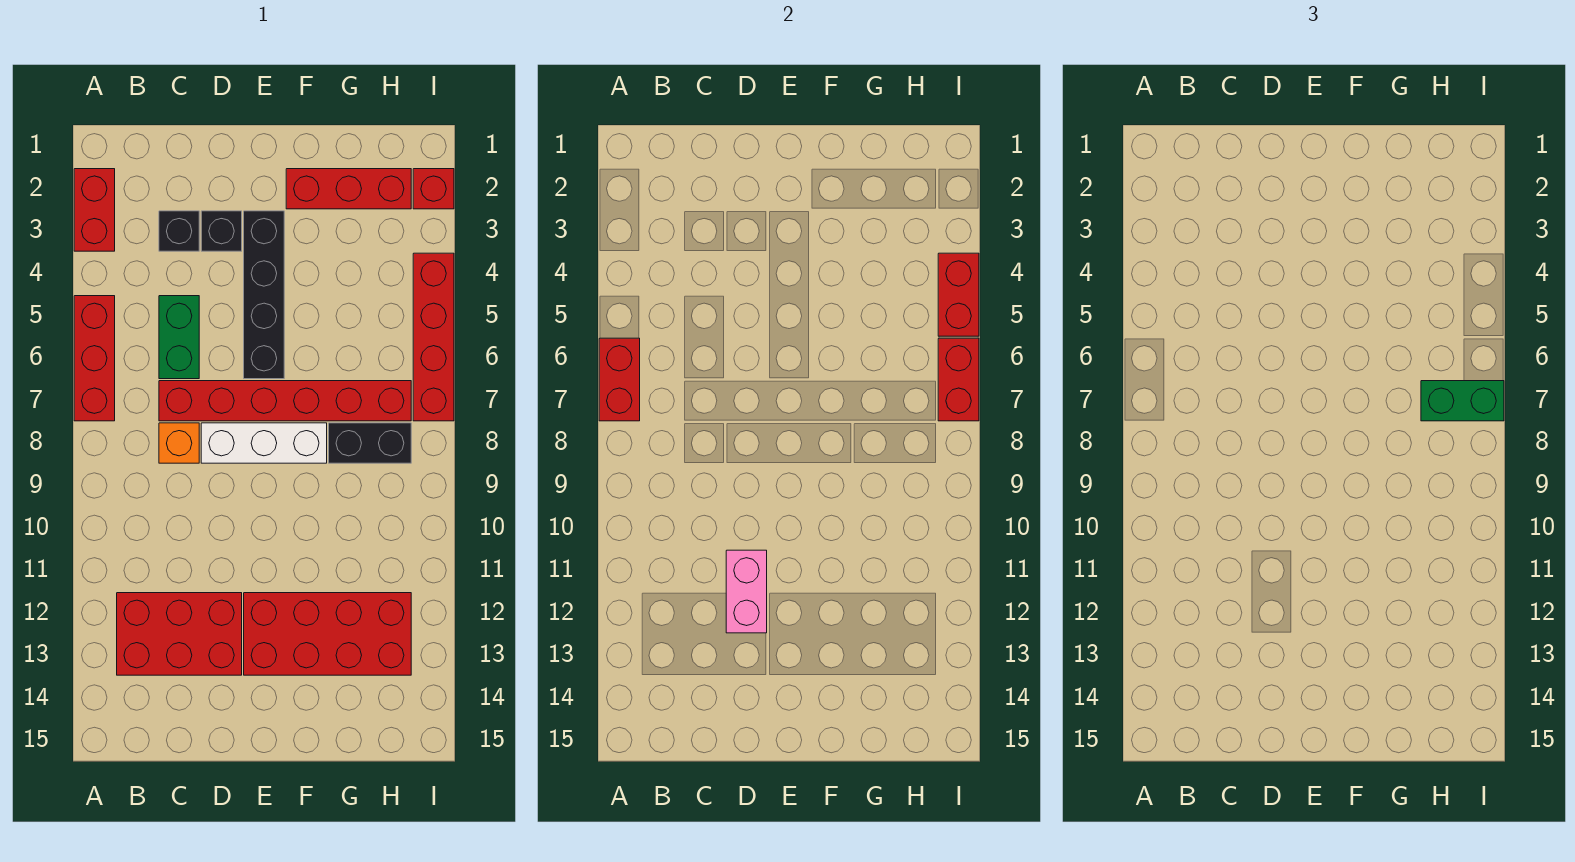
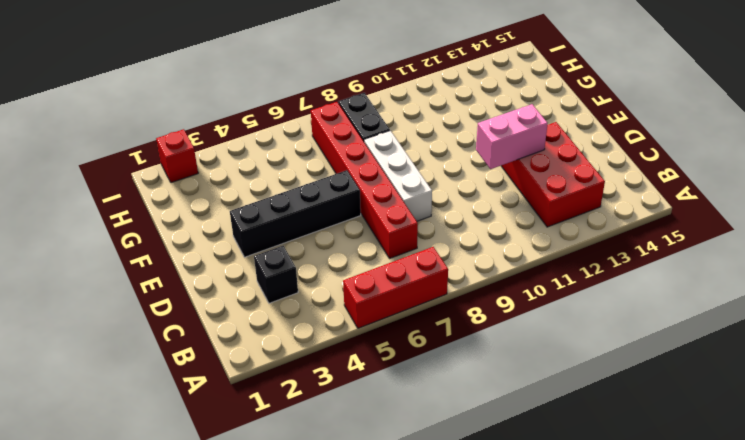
none -> red brick A2:A3 level 1
none -> green brick C5:C6 level 1
none -> orange brick C8 level 1

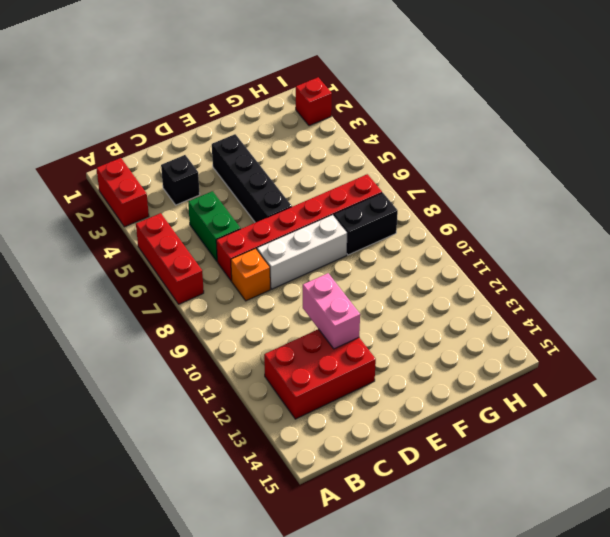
none -> black brick D3 level 1
none -> red brick E12:H13 level 1
none -> red brick F2:H2 level 1

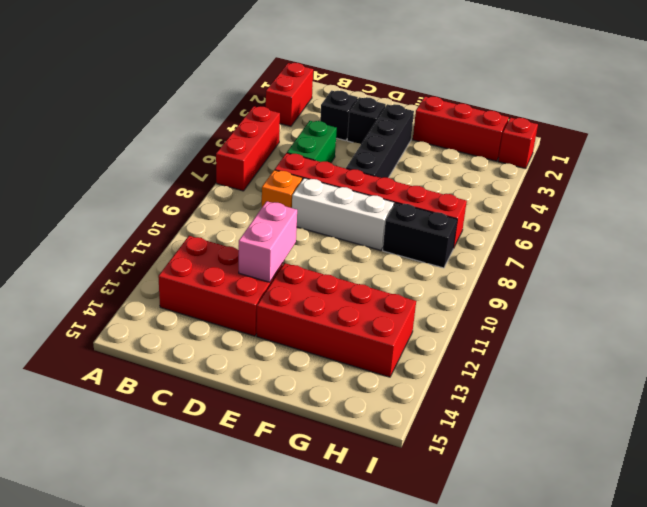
none -> red brick I4:I7 level 1
none -> red brick A6:A7 level 2
none -> red brick I4:I5 level 2

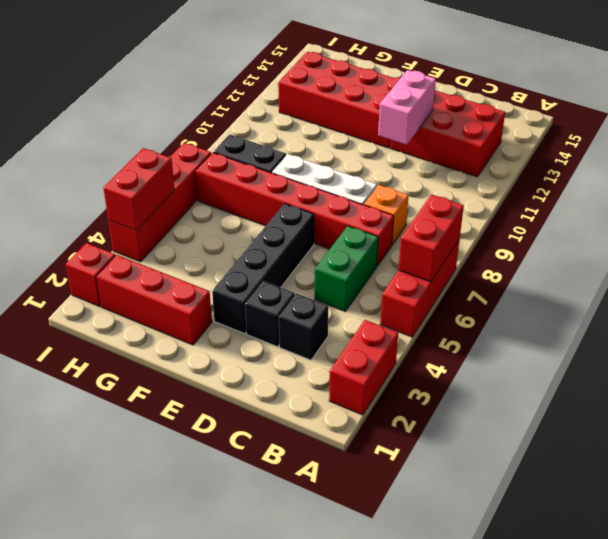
none -> red brick I6:I7 level 2
none -> green brick H7:I7 level 3

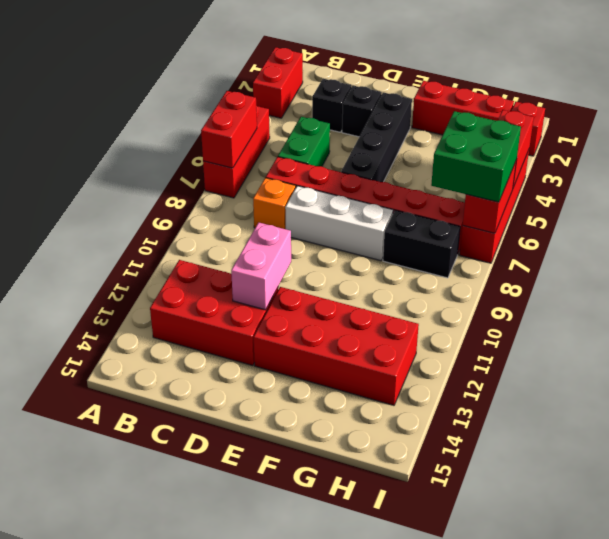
green brick H6:I7 level 3 -> green brick H7:I7 level 3

